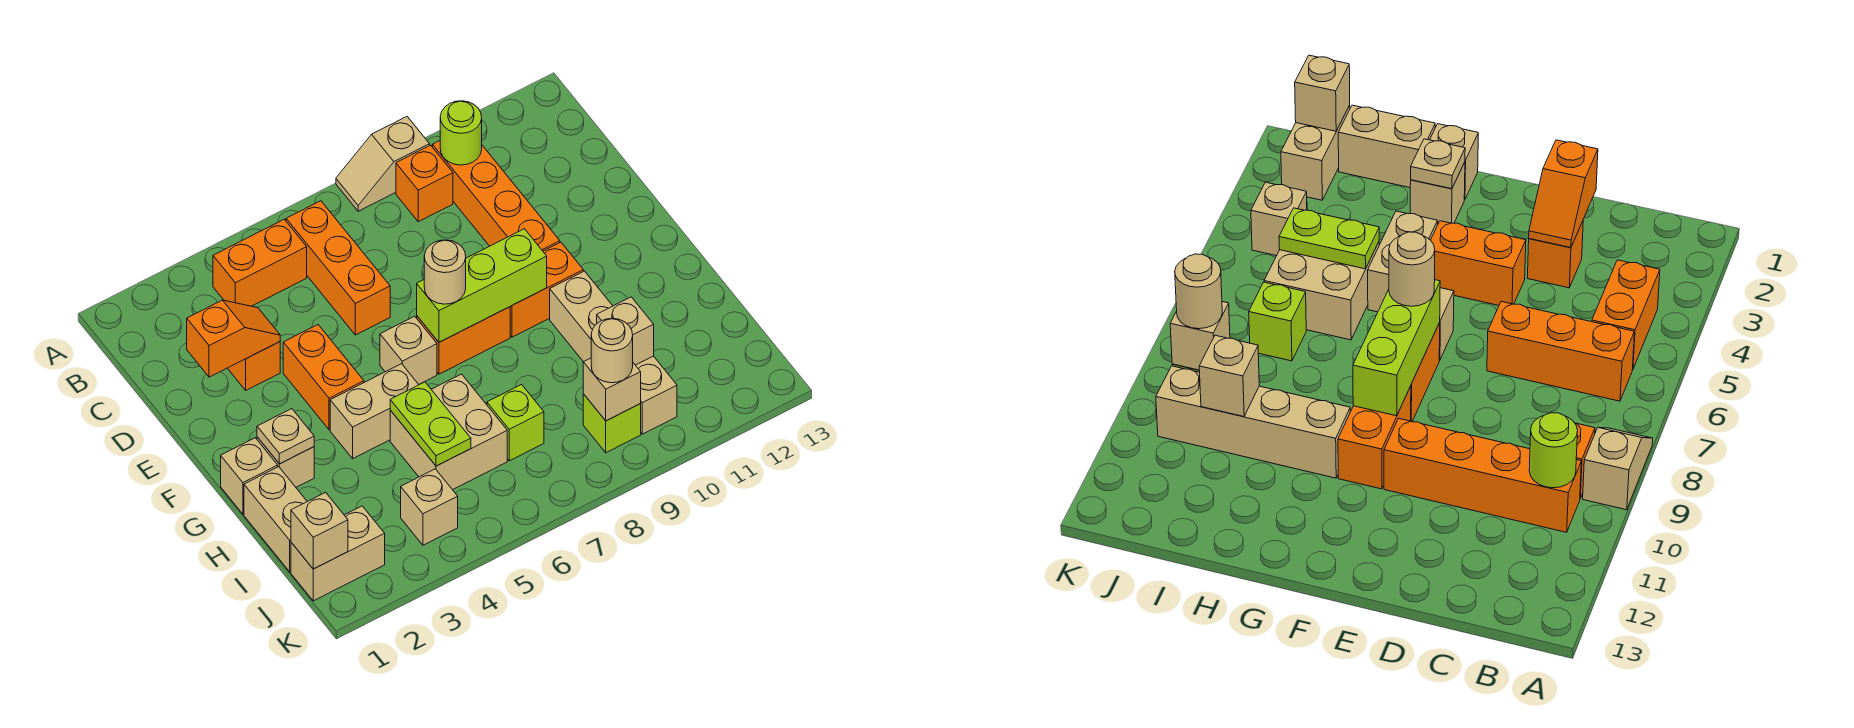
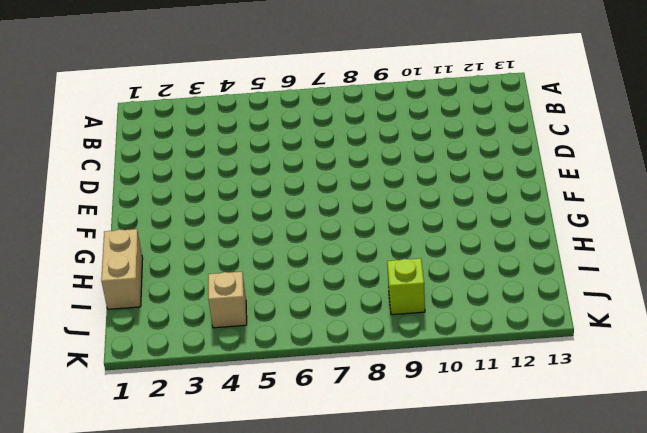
none -> tan slope A8:A9 level 1 top 9
none -> orange brick B4:B5 level 1
none -> orange brick B6:D6 level 1
none -> orange brick B9 level 1

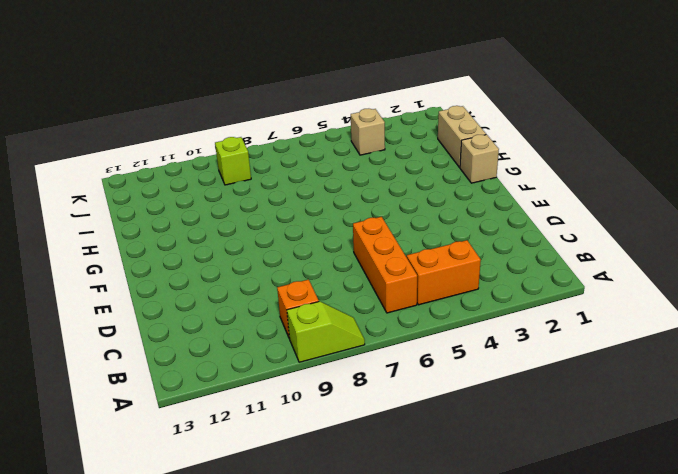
lime slope A8:A9 level 1 top 9 -> tan slope A8:A9 level 1 top 9
none -> orange brick B10:E10 level 1
none -> orange brick D3 level 1
none -> orange brick E4:F4 level 1
none -> tan brick F6 level 1

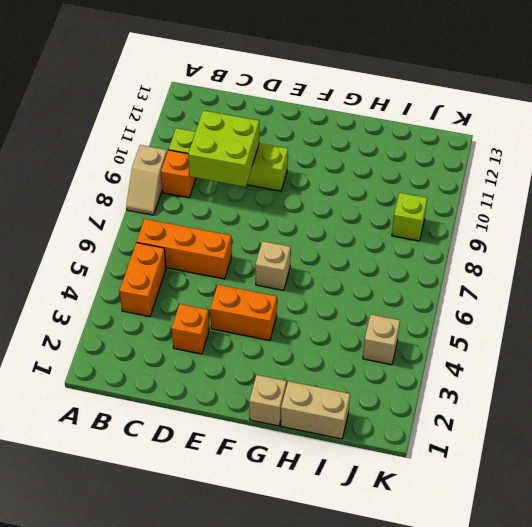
lime brick B10:E10 level 1 -> orange brick B10:E10 level 1
lime brick C9:D10 level 2 -> none
none -> orange brick F7:F8 level 1
none -> orange brick F9:F10 level 1
none -> tan brick G2 level 1
none -> tan brick G4:G5 level 1

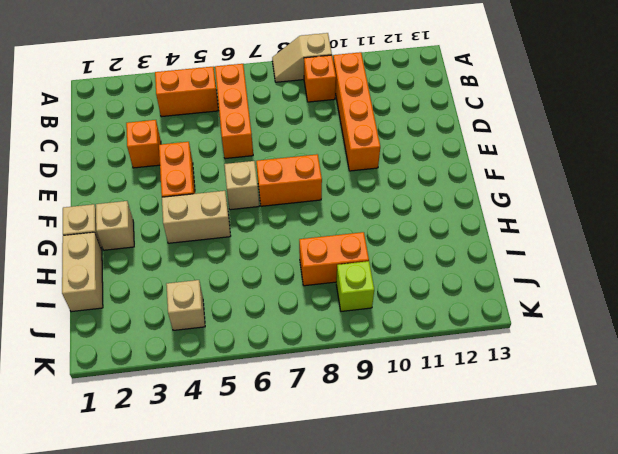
orange brick I8:I9 level 1 -> orange brick F9:F10 level 1
none -> tan brick G10:J10 level 1
none -> tan brick H5:I6 level 1
none -> lime brick I7 level 1
none -> tan brick J1:J2 level 1

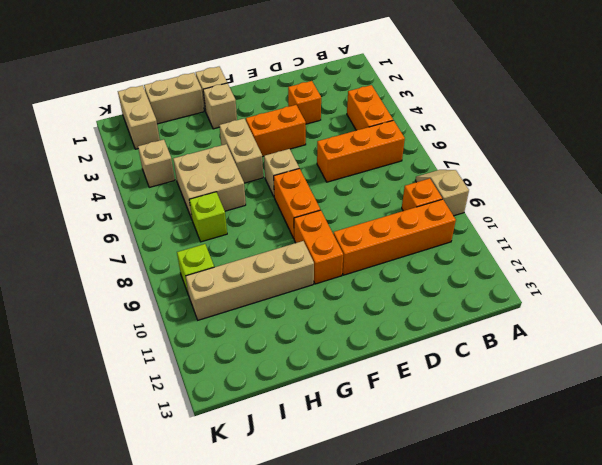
none -> lime round brick B10 level 2
none -> orange slope D2:D3 level 2 top 2
none -> lime brick F7:F9 level 2
none -> tan plate G2 level 2

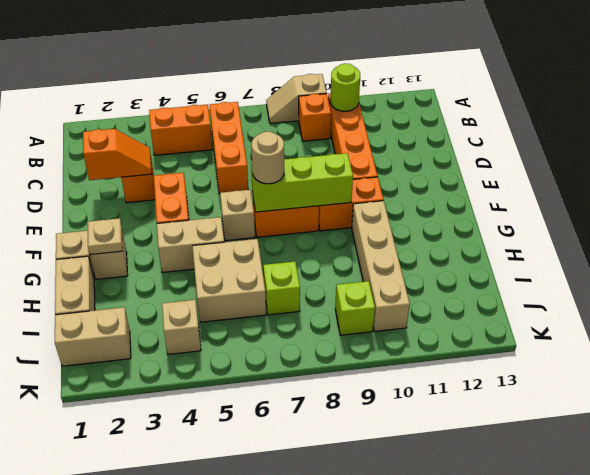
none -> lime plate H5:I5 level 2
none -> tan brick I10 level 2
none -> tan brick J1 level 2
none -> tan brick J9 level 2

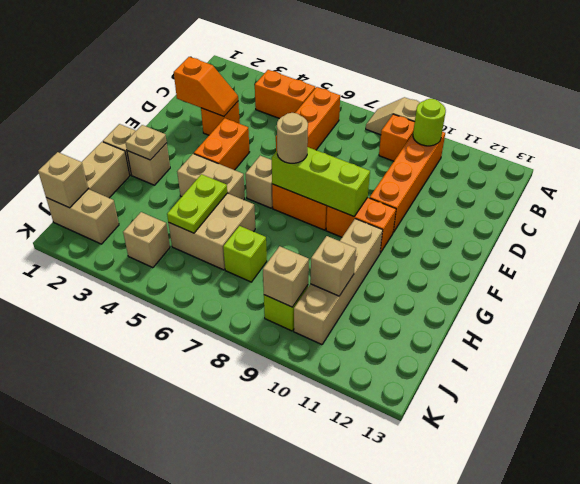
none -> tan round brick J9 level 3

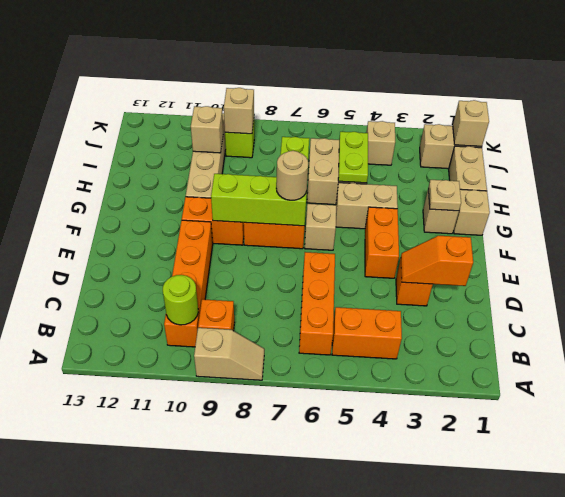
none -> tan round brick J9 level 3

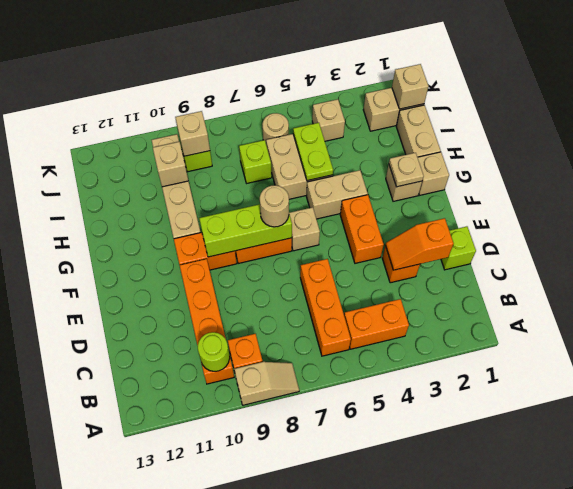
lime brick D1 level 1 -> none
tan round brick J6 level 1 -> tan round brick J9 level 3

